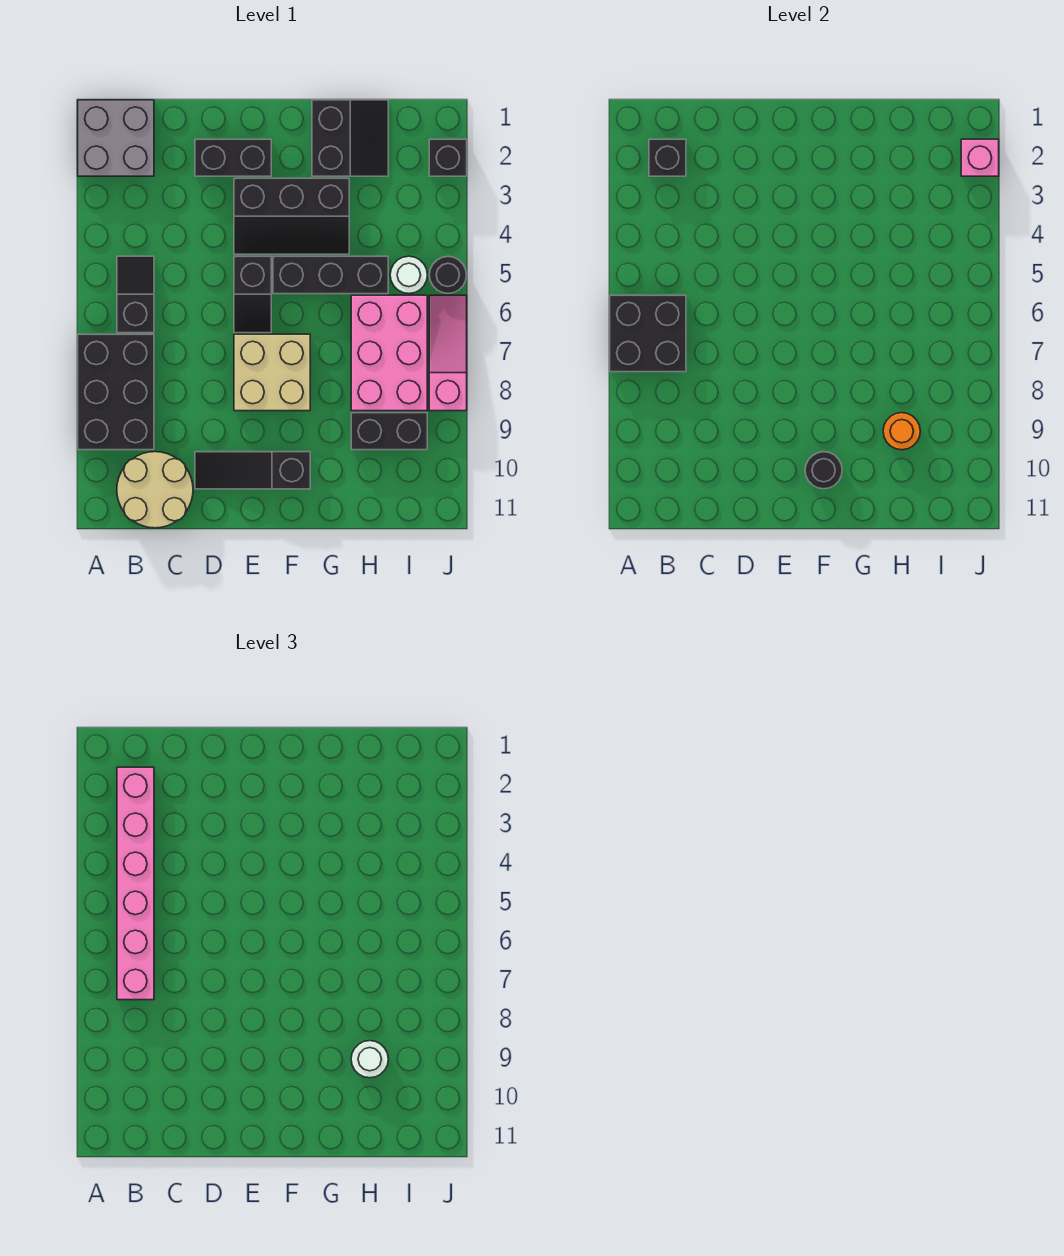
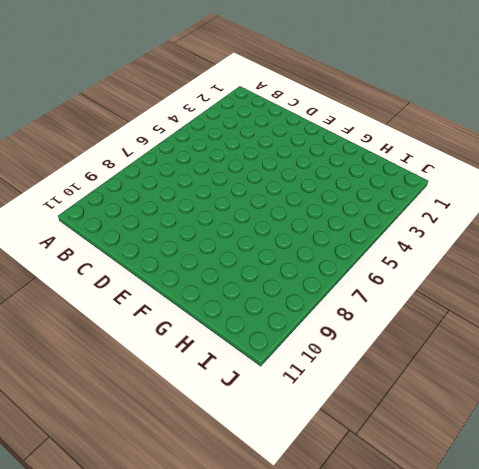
none -> grey brick A1:B2 level 1
none -> black brick A7:B9 level 1
none -> black slope B5:B6 level 1 top 6

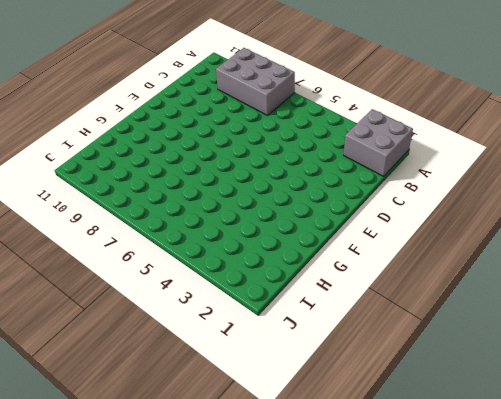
grey brick A7:B9 level 1 -> black brick A7:B9 level 1
none -> black slope B5:B6 level 1 top 6
none -> tan round brick B10:C11 level 1
none -> black brick D2:E2 level 1

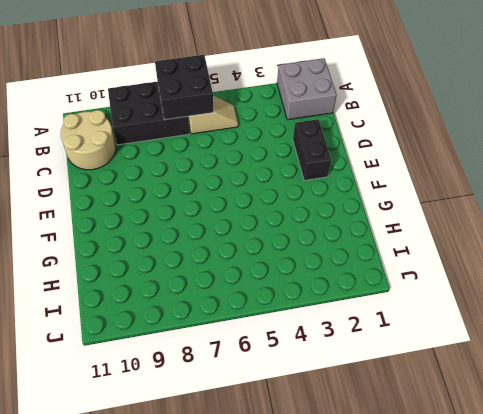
tan slope B5:B6 level 1 top 6 -> black slope B5:B6 level 1 top 6
none -> black slope D10:F10 level 1 top F
none -> black slope E3:G4 level 1 top 3
none -> black slope E5:E6 level 1 top 5

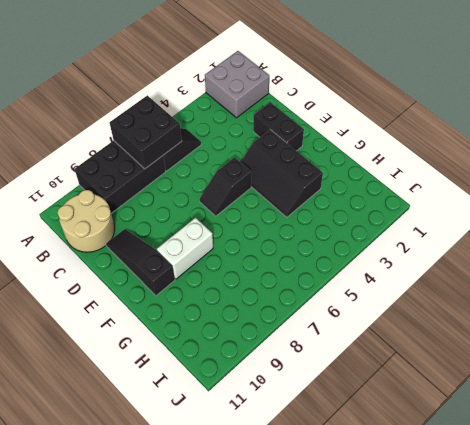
white brick F8:F9 level 1 -> tan brick E7:F8 level 1
none -> black brick F5:H5 level 1
none -> black slope G1:H2 level 1 top G
none -> pink brick H6:I8 level 1

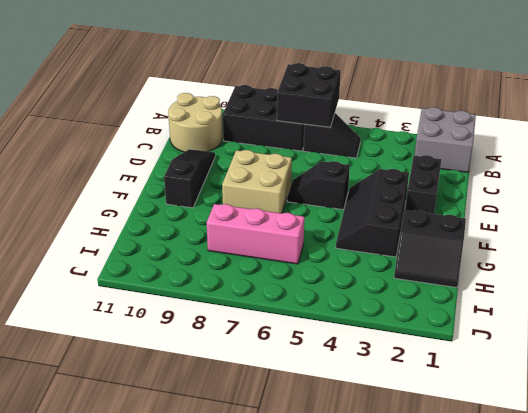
pink brick H6:H8 level 1 -> pink brick H6:I8 level 1
none -> black brick F5:H5 level 1
none -> black brick H9:I9 level 1
none -> white round brick I5 level 1

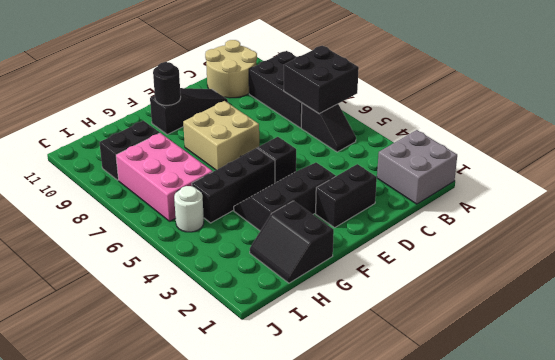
none -> black brick J2 level 1
none -> black round brick J5 level 1
none -> pink slope J6:J8 level 1 top 8

